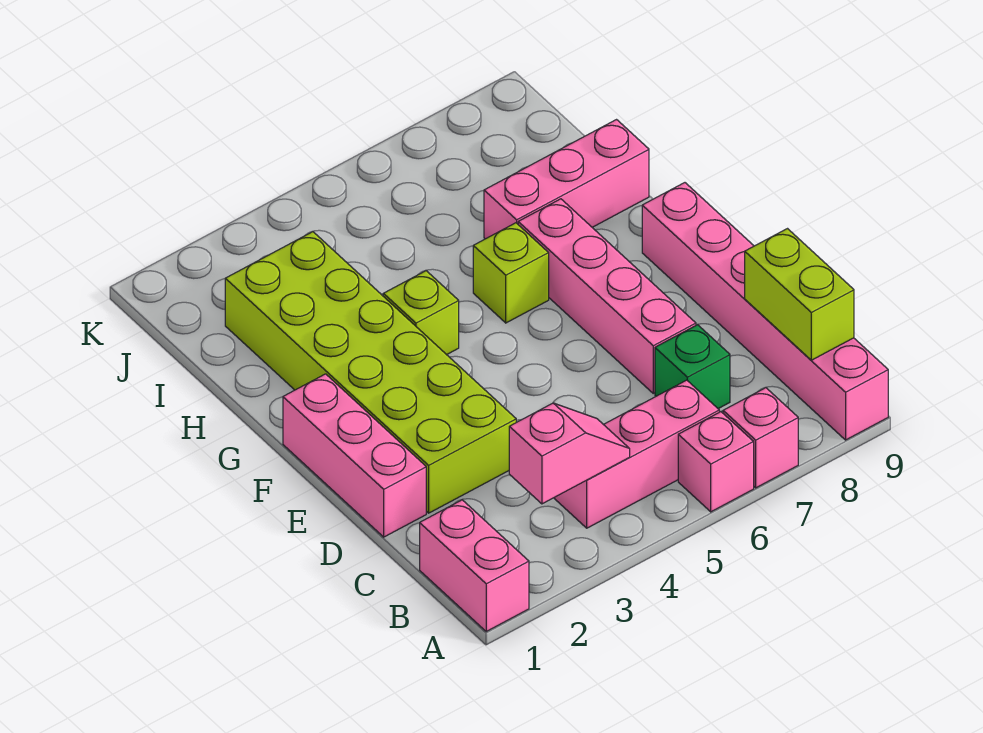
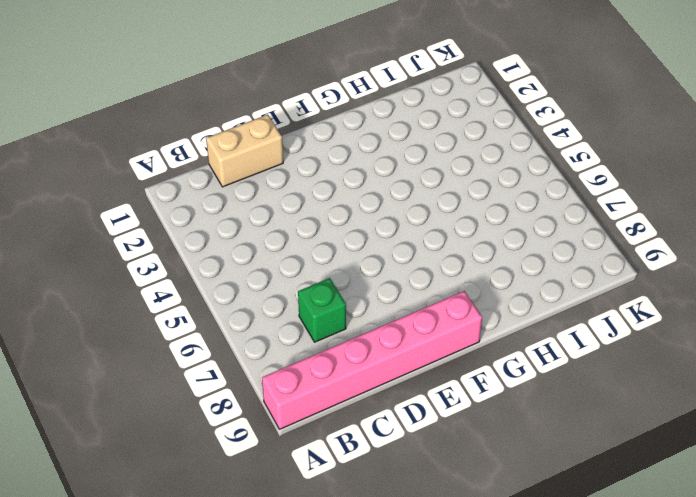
tan brick C1:D1 level 1 -> pink brick D1:F1 level 1
none -> pink brick A1:B1 level 1
none -> pink brick A6 level 1
none -> pink brick A7 level 1

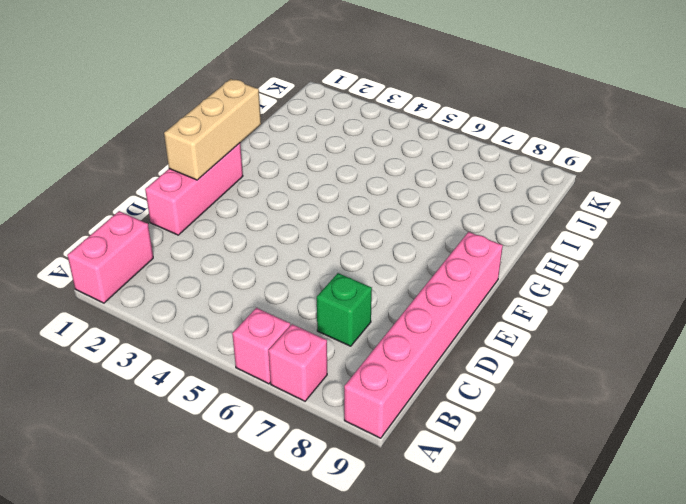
tan brick E1:G1 level 2 -> none
none -> pink brick B4:B6 level 1
none -> lime brick D2:I3 level 1
none -> pink brick D7:G7 level 1

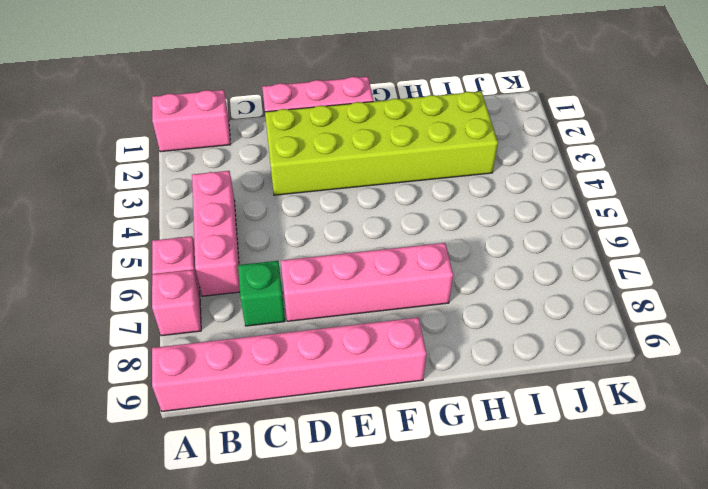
none -> lime brick G4 level 1
none -> lime brick G6 level 1
none -> pink brick H7:H9 level 1

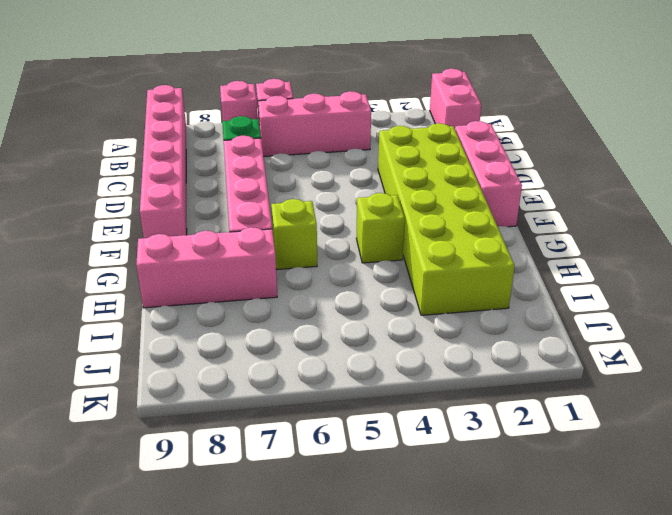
none -> pink slope B3:B4 level 2 top 3
none -> lime brick B9:C9 level 2

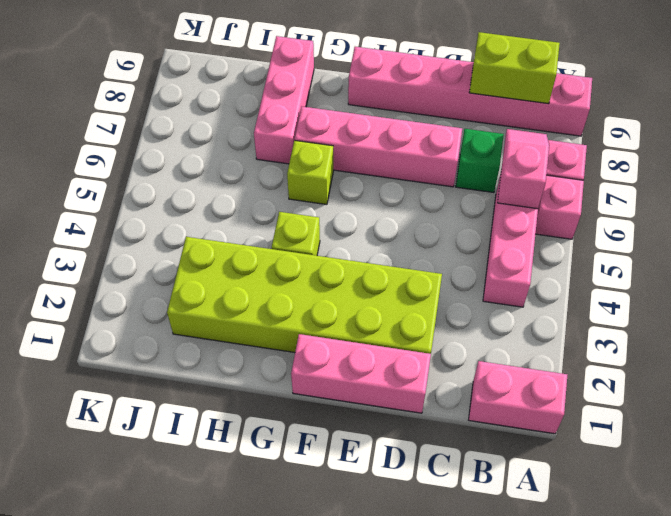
pink slope B6:B7 level 2 top 6 -> pink slope B3:B4 level 2 top 3

